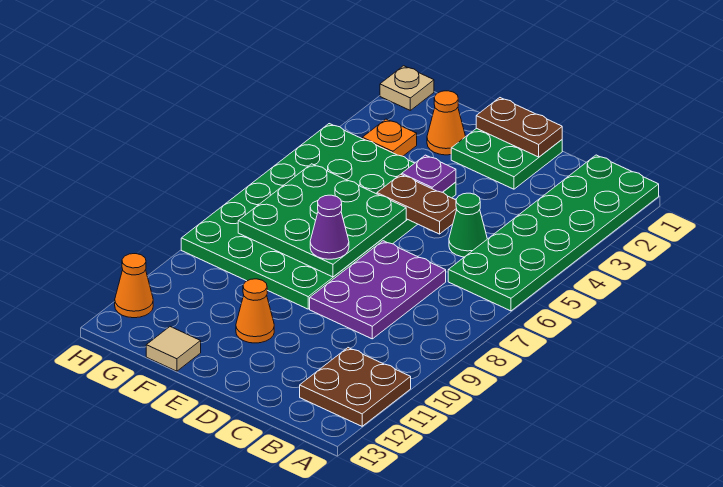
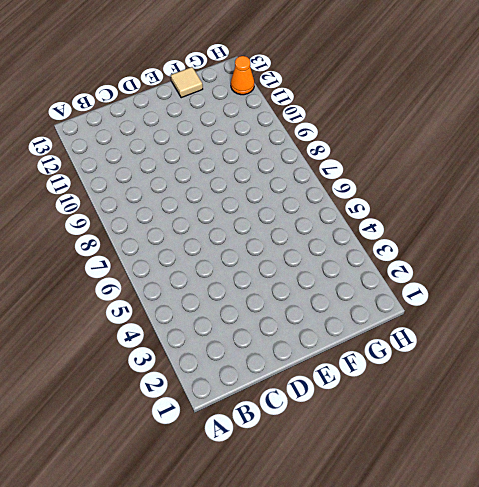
none -> green plate A1:B6 level 1
none -> brown plate A11:B12 level 1
none -> green cone C5 level 1

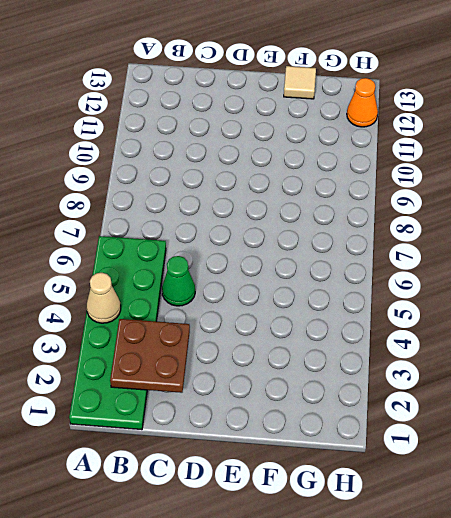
tan cone A4 level 2 -> none
brown plate B2:C3 level 2 -> brown plate A11:B12 level 1
none -> purple plate C7:D9 level 1
none -> green plate D1:E2 level 1
none -> green plate E4:H9 level 1

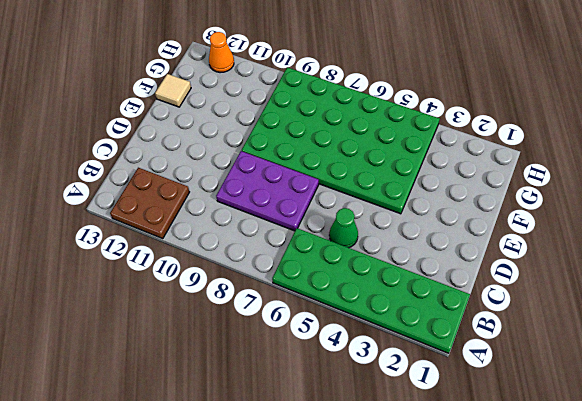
none -> green plate D1:E2 level 1
none -> orange cone E11 level 1
none -> orange cone F2 level 1

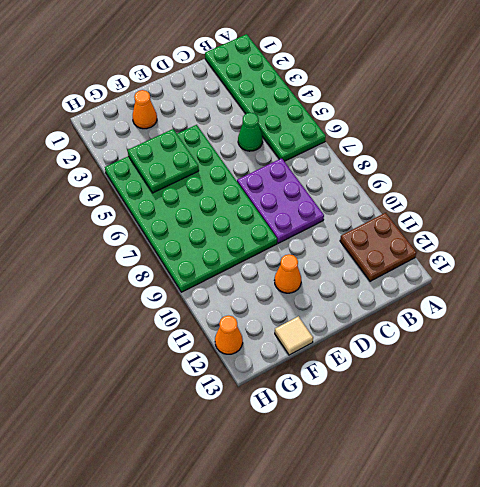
green plate F4:G5 level 2 -> green plate D1:E2 level 1
none -> orange plate G3 level 1
none -> tan plate H1 level 1
none -> brown plate D1:E1 level 2

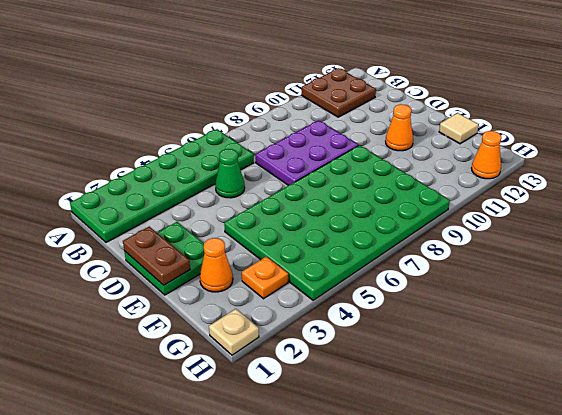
none -> brown plate D5:E5 level 2
none -> purple plate E4 level 2
none -> green plate E6:G8 level 2

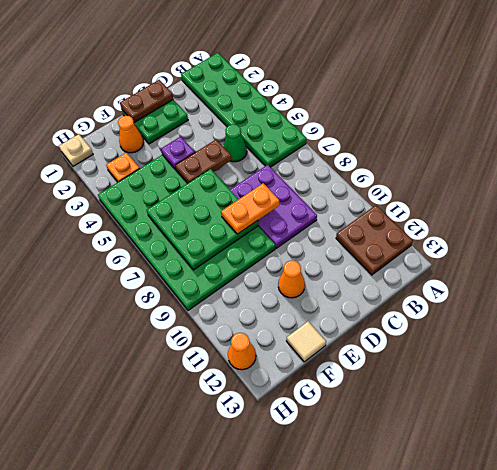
orange plate D8:E8 level 3 -> purple cone E8 level 3

